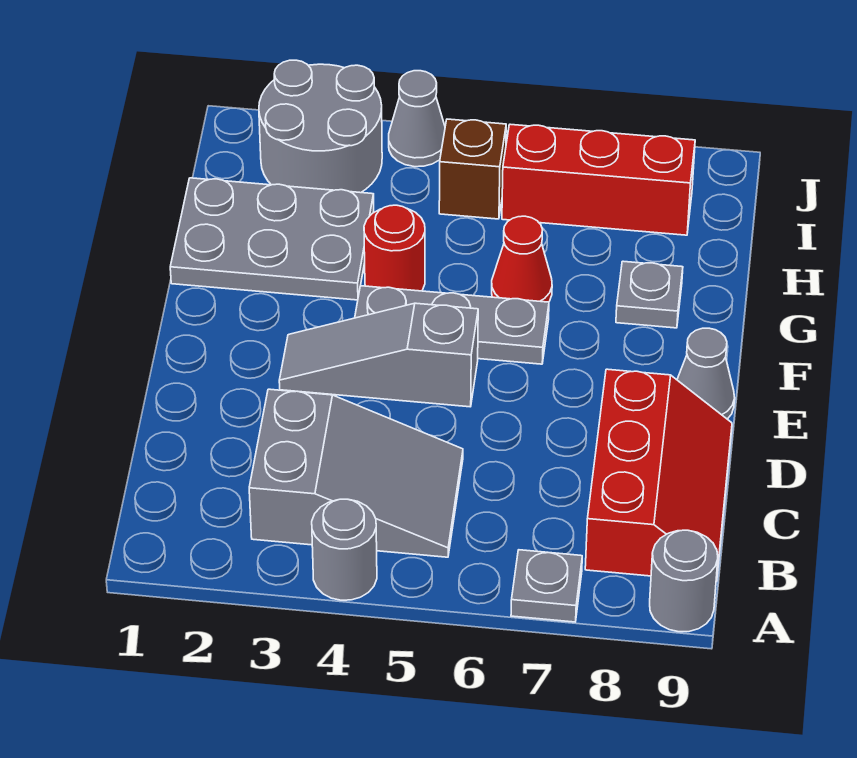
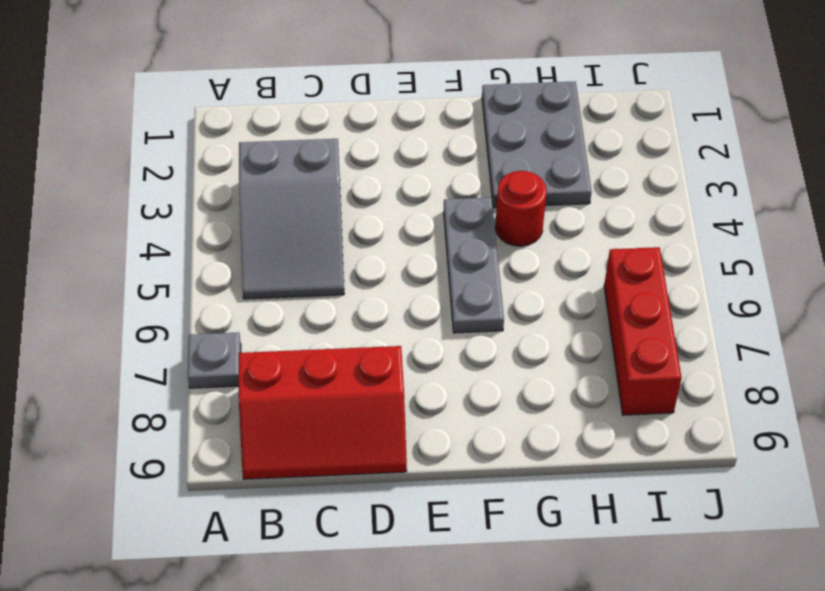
none -> grey round brick A4 level 1
none -> grey round brick A9 level 1
none -> grey slope E3:E5 level 1 top 5

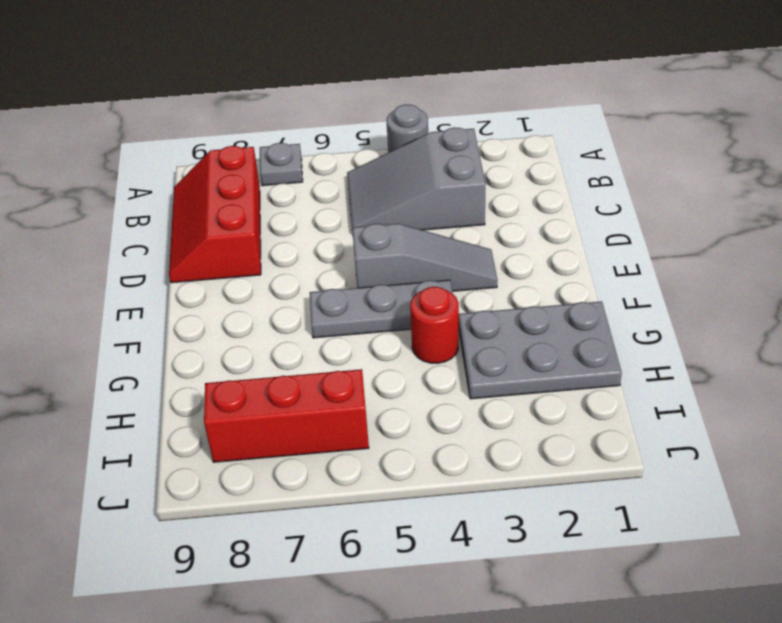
none -> grey round brick A9 level 1
none -> grey cone E9 level 1
none -> red cone G6 level 1

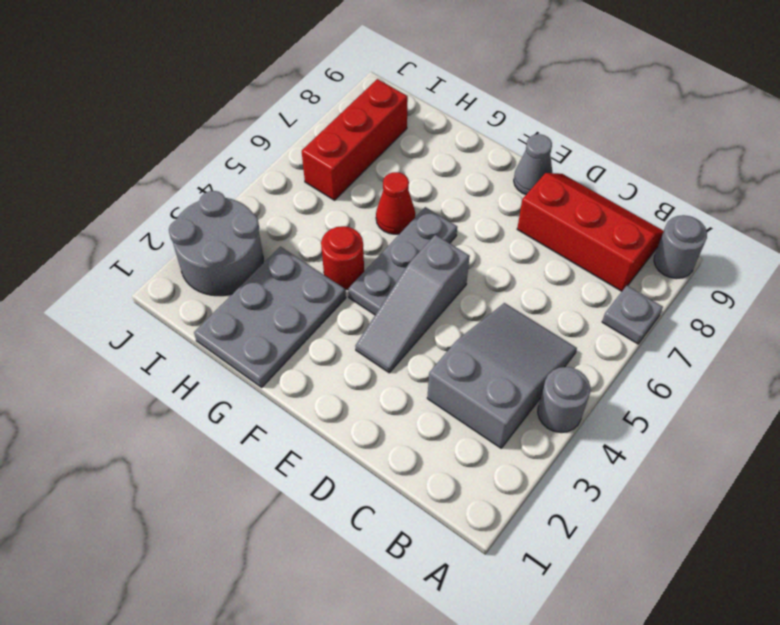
none -> grey plate G8 level 1
none -> brown brick I5 level 1
none -> grey cone J4 level 1

